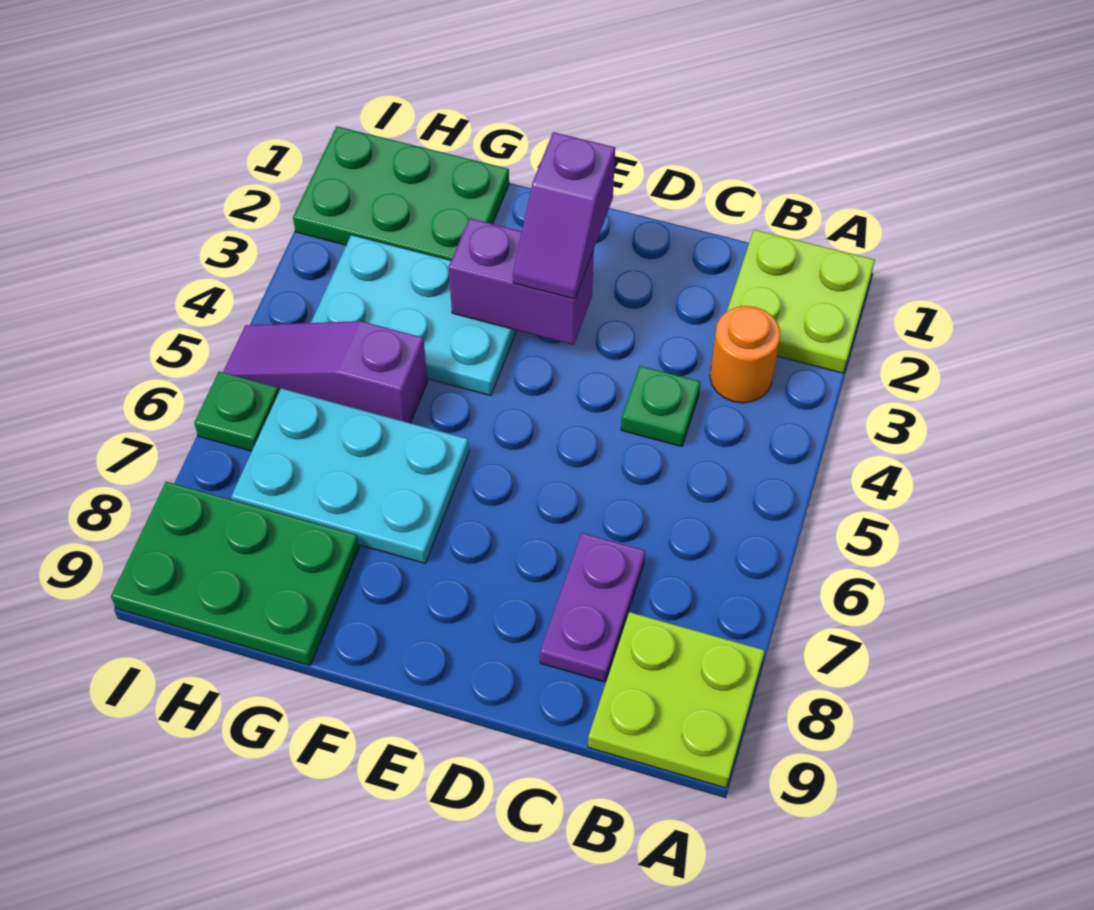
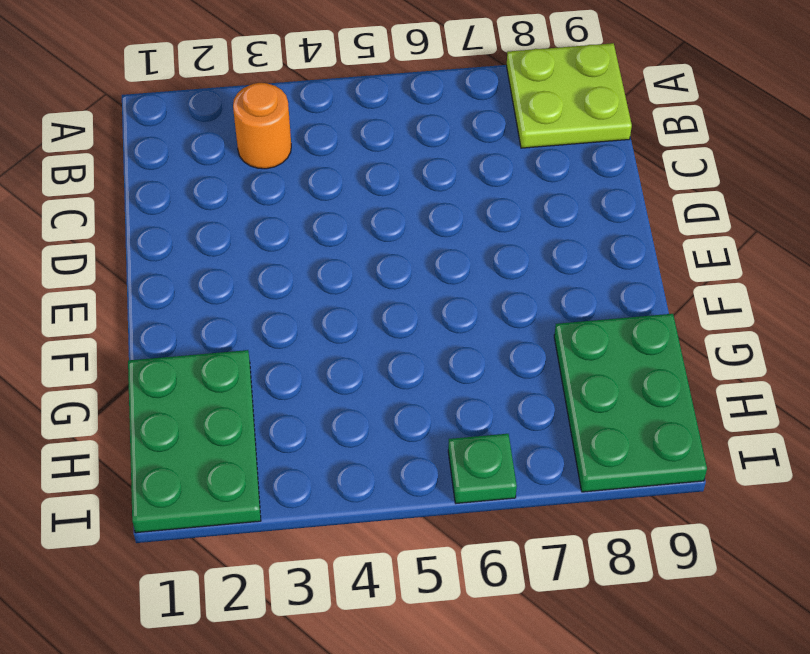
none -> lime plate A1:B2 level 1
none -> green plate C4 level 1
none -> purple plate C7:C8 level 1

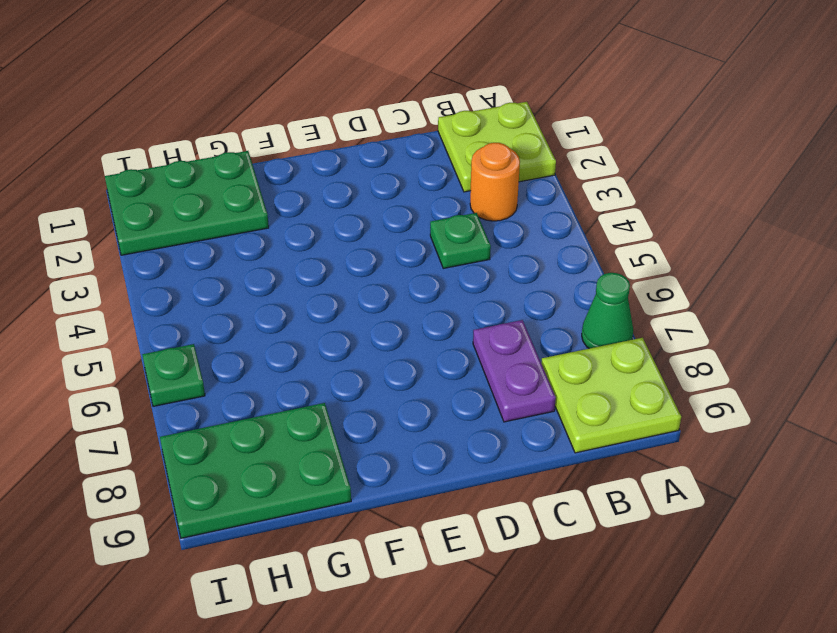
green cone A7 level 1 -> none
none -> cyan plate F3:H4 level 1
none -> cyan plate F6:H7 level 1
none -> purple slope G5:I5 level 1 top G

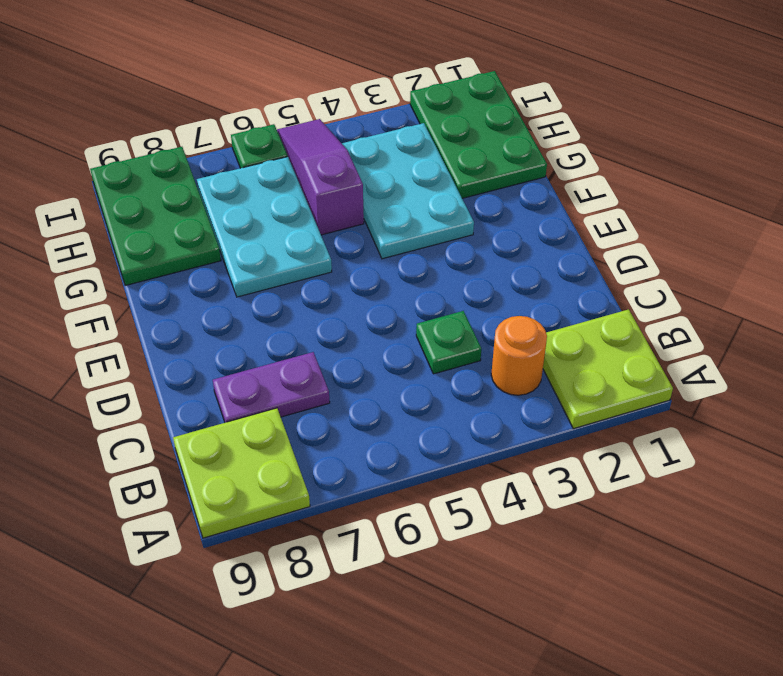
none -> purple brick E3:F3 level 2
none -> purple slope E2:E3 level 3 top 2

